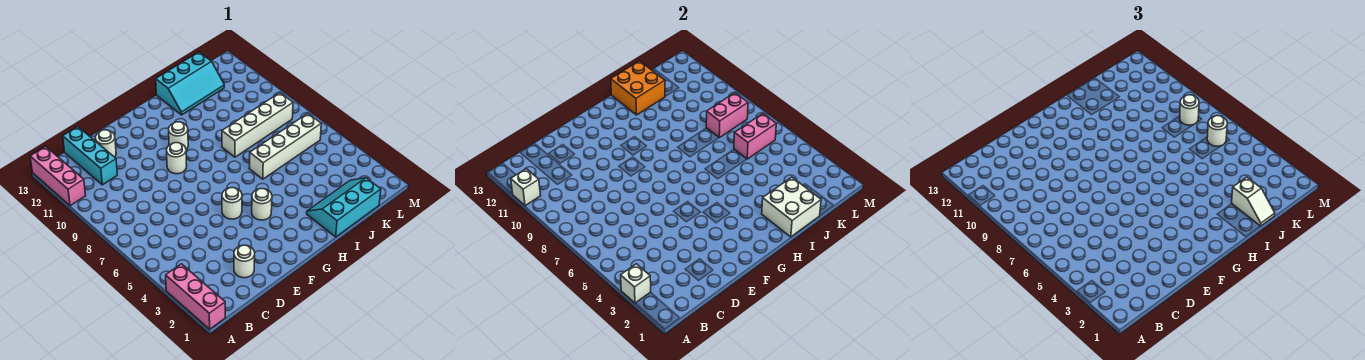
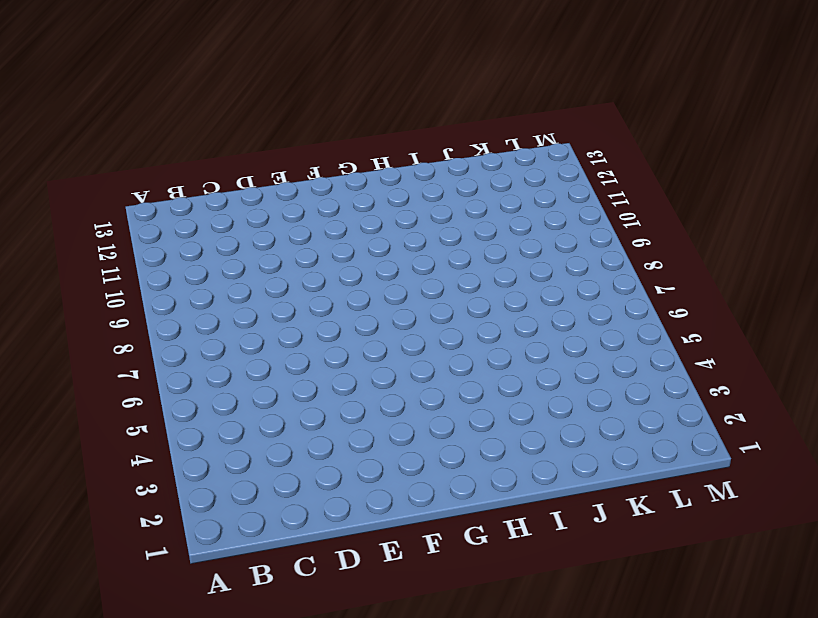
none -> pink brick A1:A3 level 1
none -> pink brick A11:A13 level 1
none -> cyan brick C11:C13 level 1

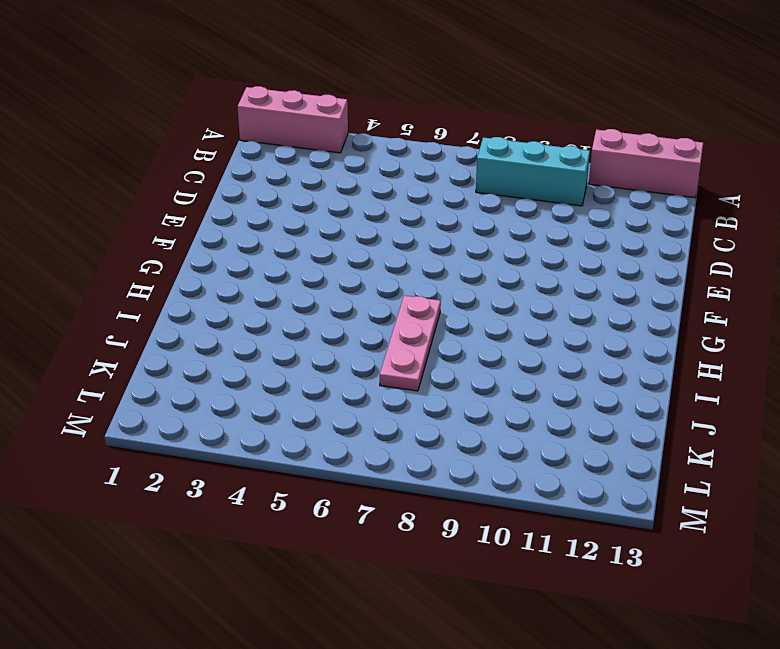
cyan brick B8:B10 level 1 -> cyan brick C11:C13 level 1
pink plate H7:J7 level 1 -> none
none -> white round brick D2 level 1
none -> white round brick D12 level 1
none -> white round brick F5 level 1

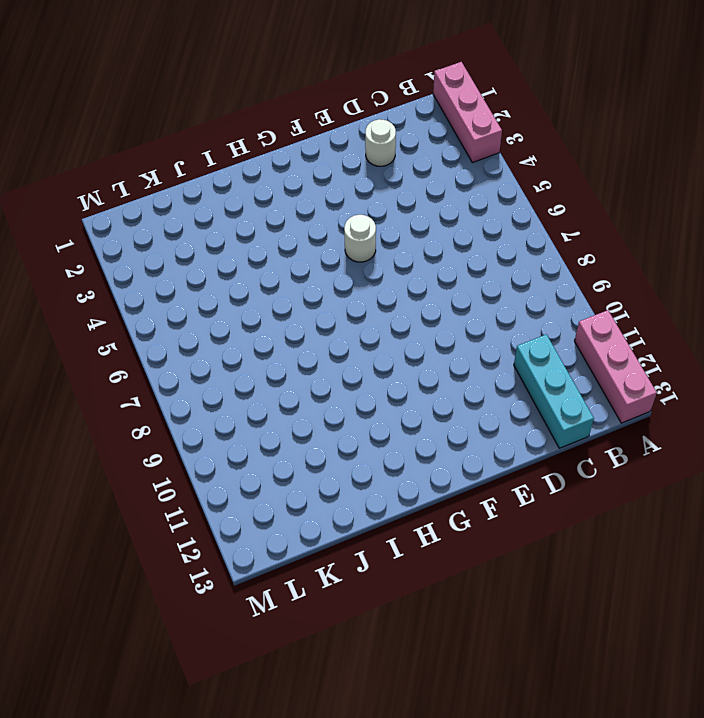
none -> white round brick D12 level 1
none -> white round brick F9 level 1
none -> white round brick G4 level 1

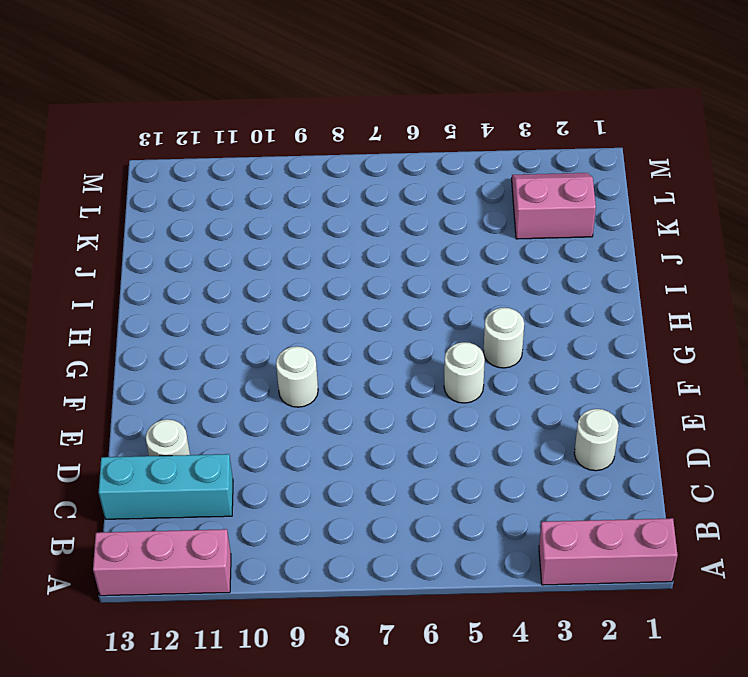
pink slope K2:L3 level 1 top K -> cyan slope I1:K2 level 1 top 1
none -> white round brick G10 level 1
none -> white brick I6:L6 level 1
none -> white brick I8:L8 level 1

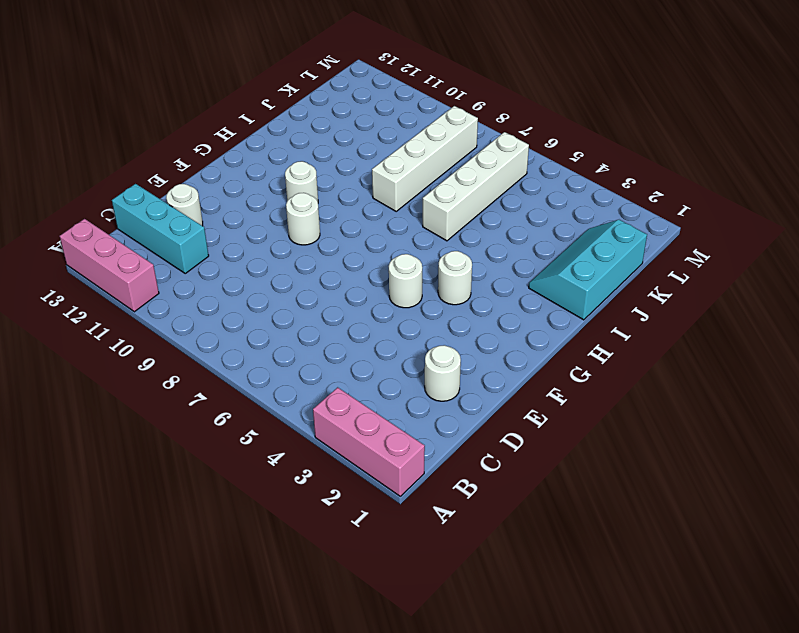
none -> cyan slope I12:K13 level 1 top 13
none -> white brick A3 level 2
none -> white brick A11 level 2

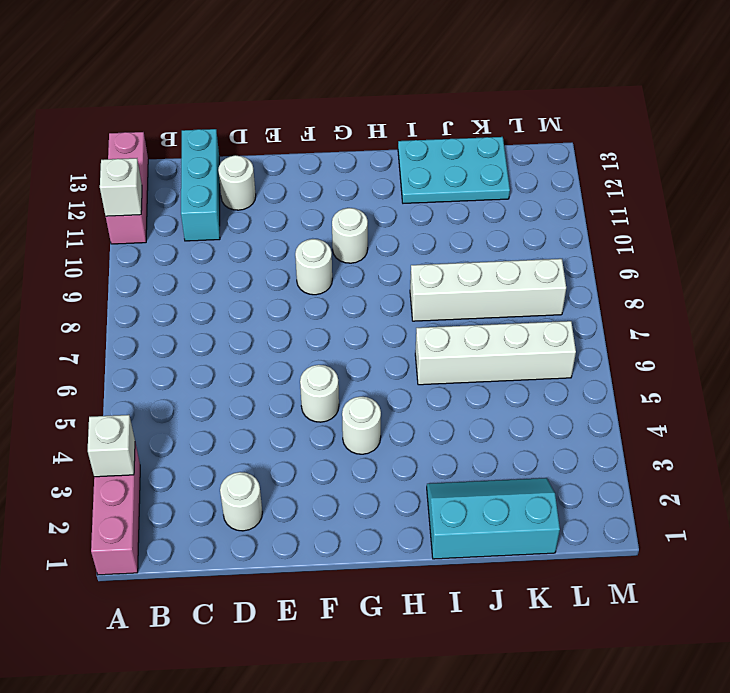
cyan plate I12:K13 level 1 -> cyan slope I12:K13 level 1 top 13
none -> white brick I1:J2 level 2
none -> orange brick I12:J13 level 2
none -> pink brick K6:L6 level 2

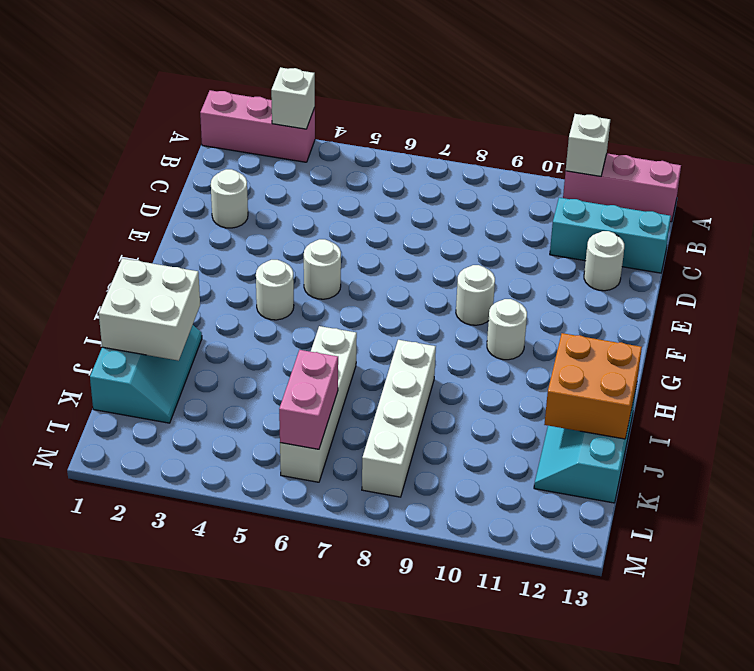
none -> pink brick K8:L8 level 2
none -> white slope J1:J2 level 3 top 2
none -> white round brick L6 level 3

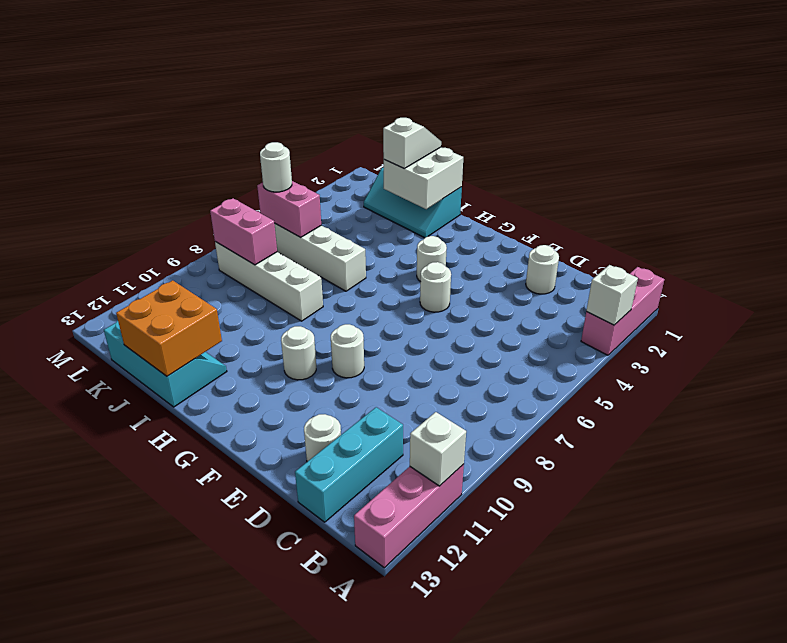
none -> white round brick L8 level 3

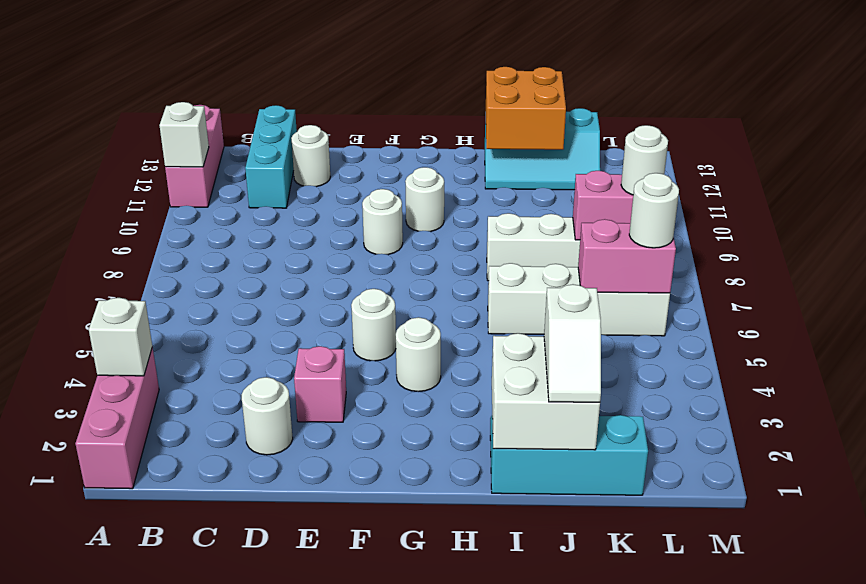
pink brick E3 level 1 -> none

